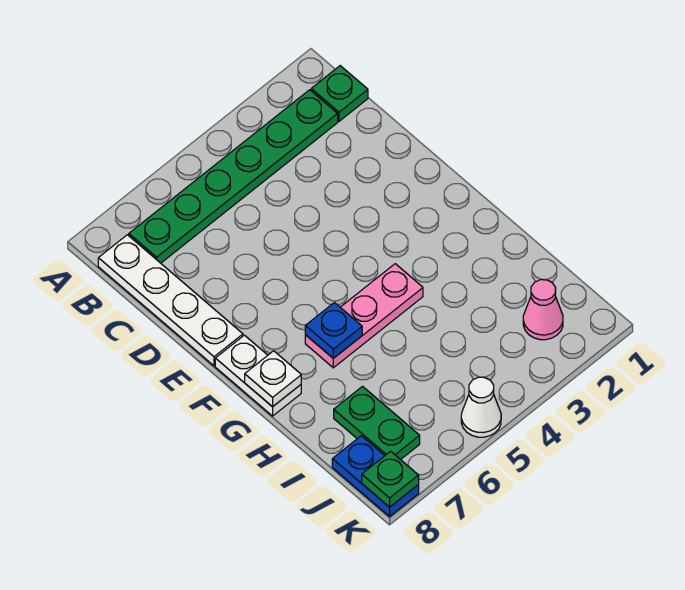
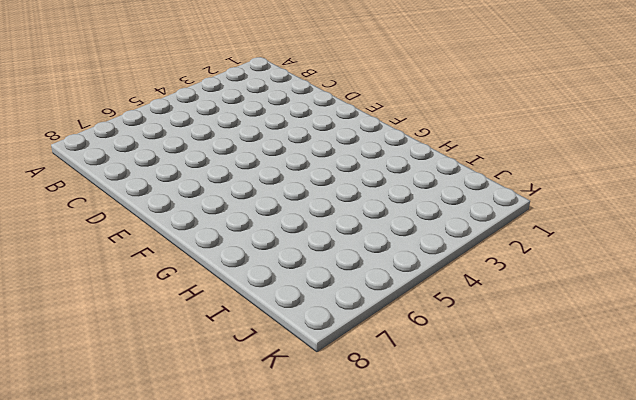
none -> green plate B1 level 1
none -> green plate B2:B7 level 1
none -> white plate B8:E8 level 1

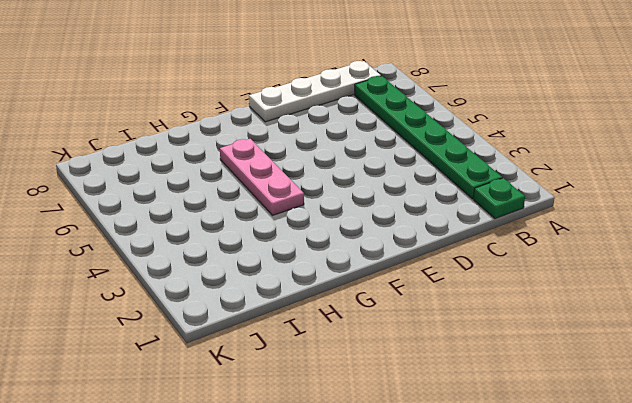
none -> white plate F8:G8 level 1
none -> green plate I7:J7 level 1
none -> pink cone J2 level 1

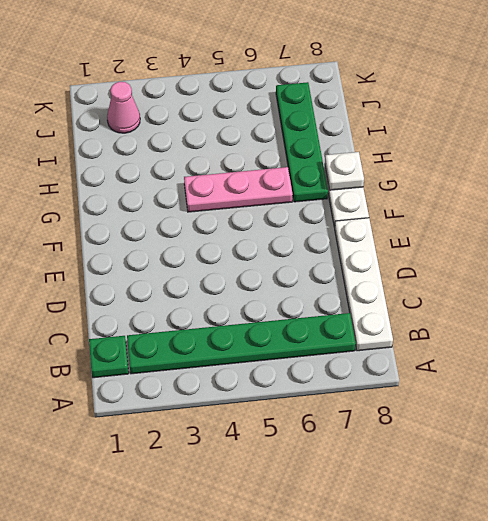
green plate G7:J7 level 1 -> green plate I7:J7 level 1
none -> blue plate J8:K8 level 1
none -> white cone K5 level 1
none -> blue plate G6 level 2

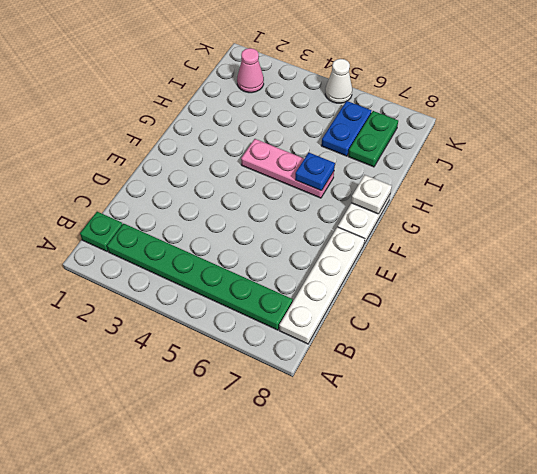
blue plate I6:J6 level 1 -> blue plate J8:K8 level 1
none -> green plate K8 level 2

